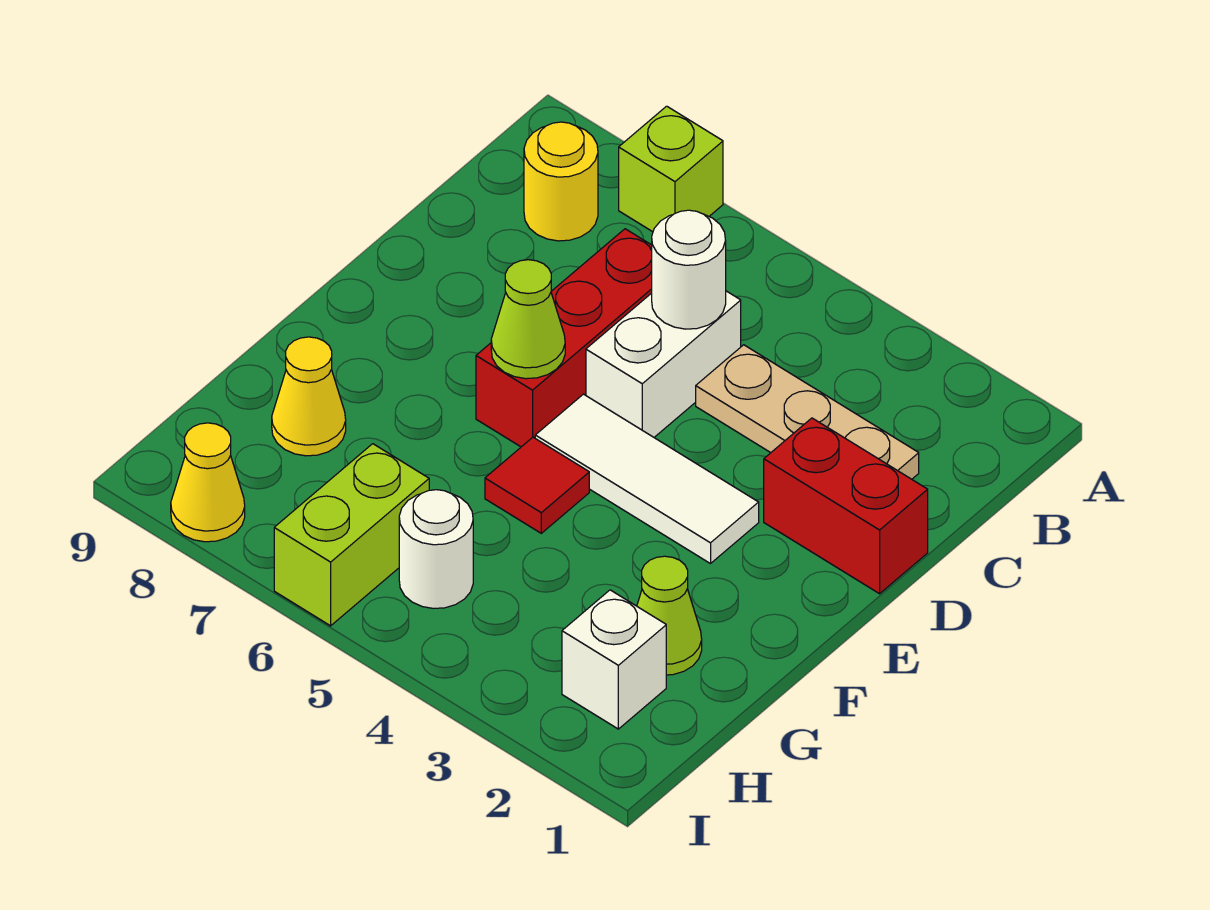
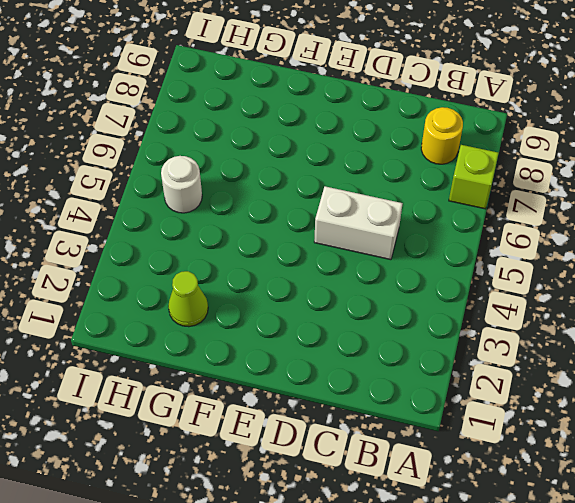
none -> tan plate C2:C4 level 1
none -> red brick C6:E6 level 1
none -> red brick D1:D2 level 1

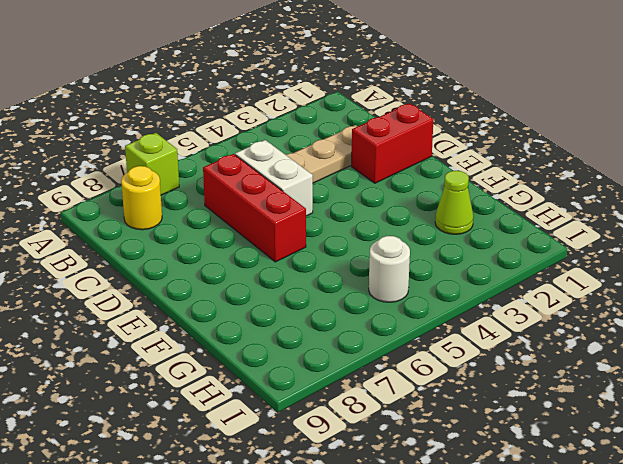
none -> white tile E3:E5 level 1
none -> red tile F5 level 1
none -> yellow cone G8 level 1

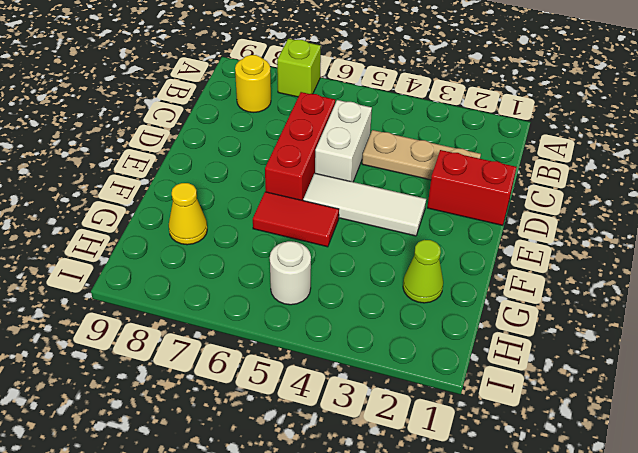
red tile F5:F6 level 1 -> red tile F5 level 1
none -> white brick H2 level 1
none -> lime brick H6:I6 level 1
none -> yellow cone I8 level 1

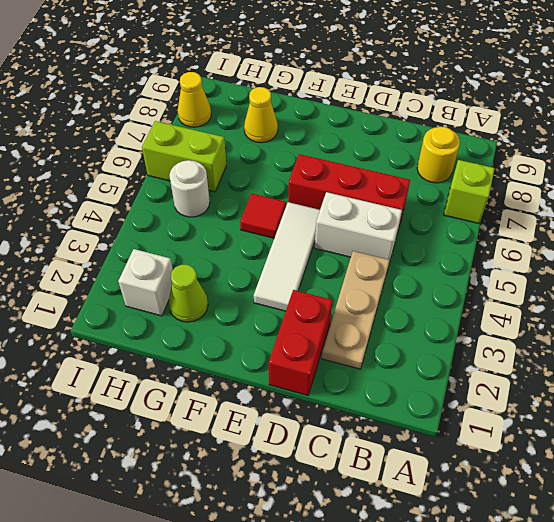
none -> white round brick C5 level 2
none -> lime cone E6 level 2

